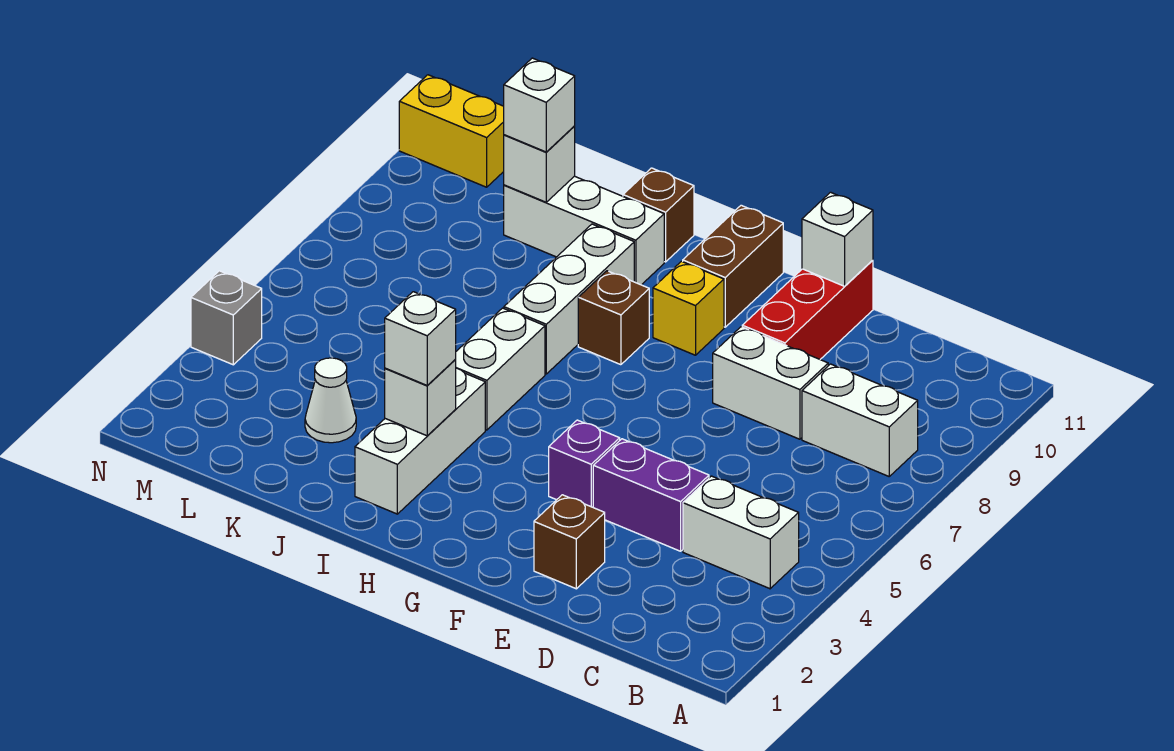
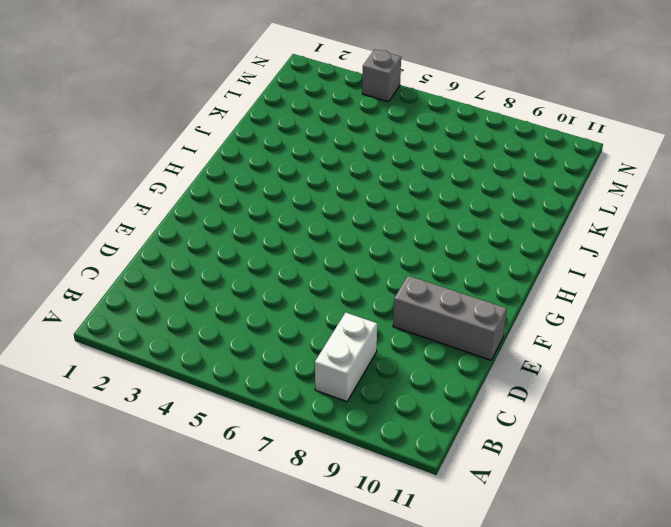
grey brick E9:E11 level 1 -> red brick E9:E11 level 1
none -> white brick B4:C4 level 1
none -> purple brick D4:E4 level 1
none -> white brick D8:E8 level 1

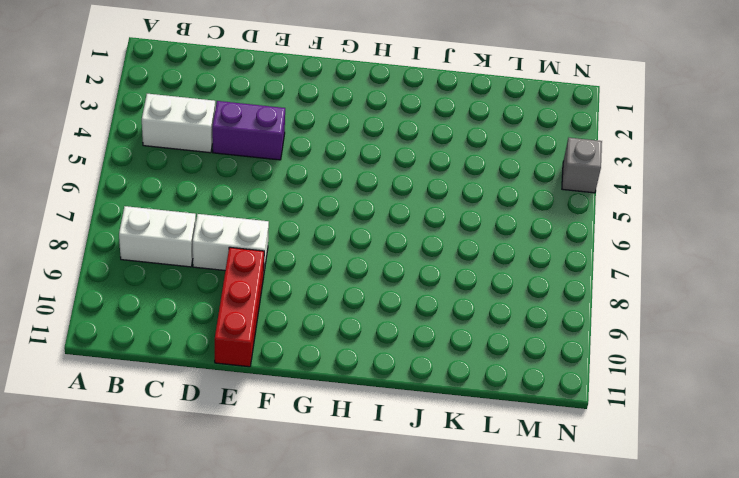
none -> brown brick E2 level 1
none -> purple brick F4 level 1
none -> yellow brick G9 level 1

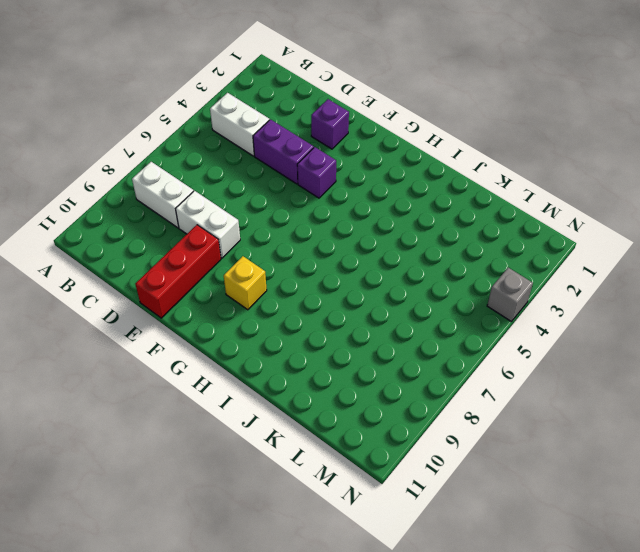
purple brick E2 level 1 -> brown brick E2 level 1
none -> brown brick G10:G11 level 1
none -> brown brick H8 level 1
none -> white brick I2:I4 level 1

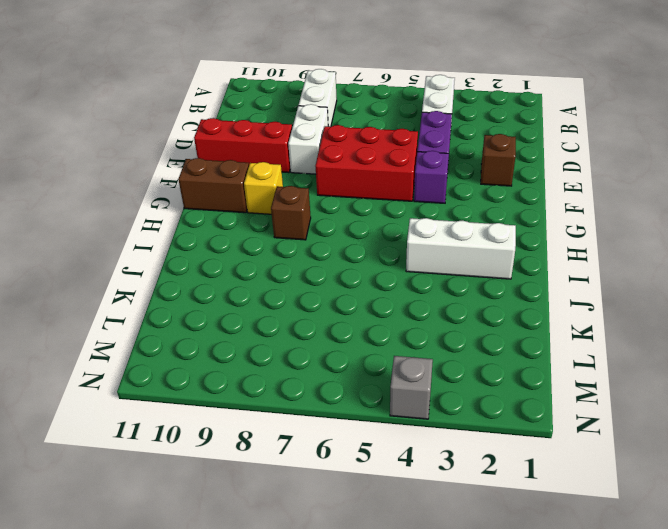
red brick E5:F7 level 1 -> none
none -> white brick I5:I6 level 1
none -> white brick I7:I9 level 1
none -> white brick I10:K10 level 1

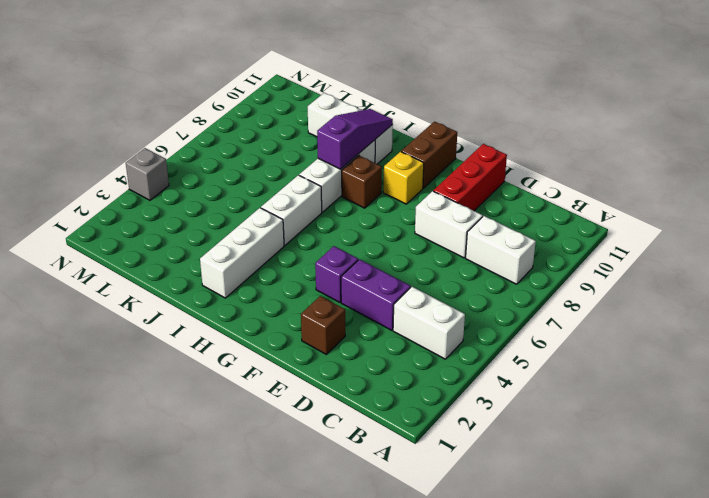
purple slope I8:I10 level 2 top 8 -> none
none -> brown brick I11 level 1
none -> white cone K3 level 1
none -> yellow brick M11:N11 level 1

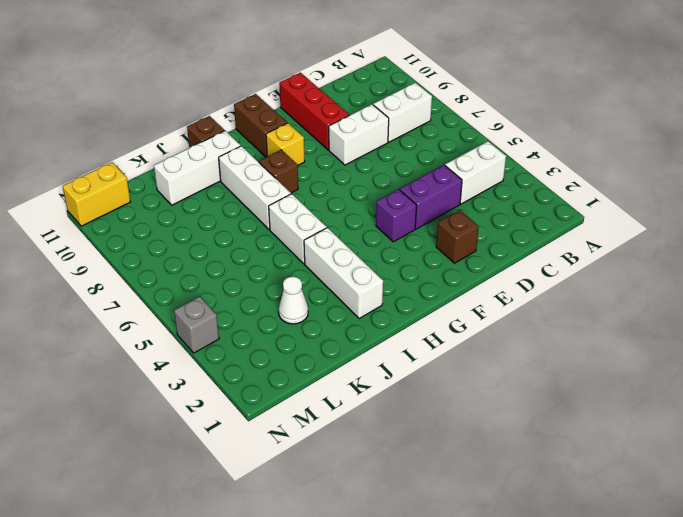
none -> white brick E11 level 2
none -> white brick I3 level 2
none -> white brick K10 level 2

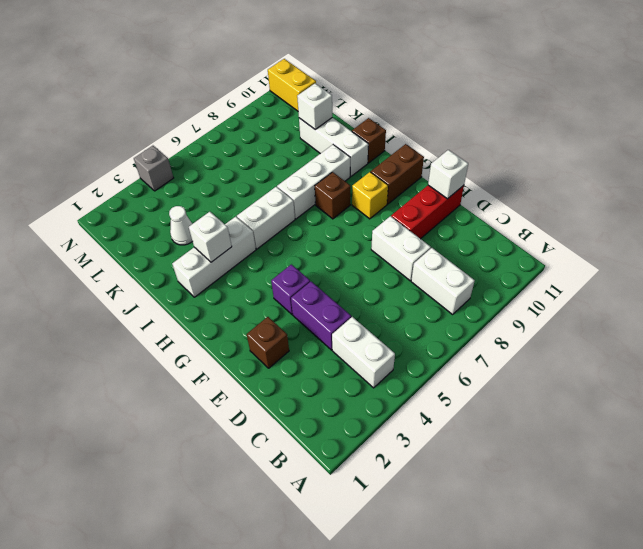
none -> white brick I3 level 3
none -> white brick K10 level 3

